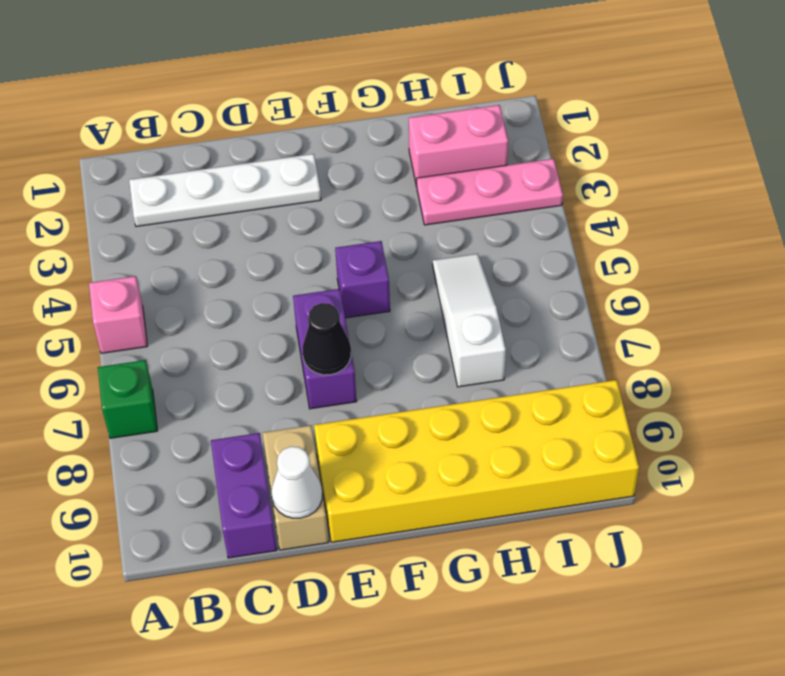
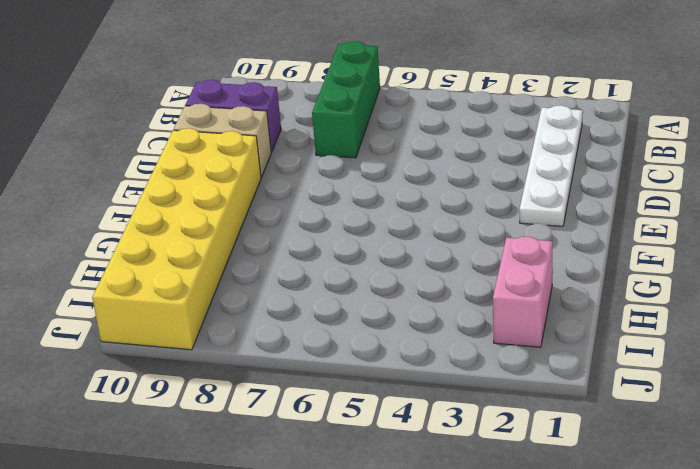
green brick A7:C7 level 1 -> green brick A7 level 1
none -> pink brick A5 level 1
none -> purple brick E6:E7 level 1
none -> purple brick F5 level 1

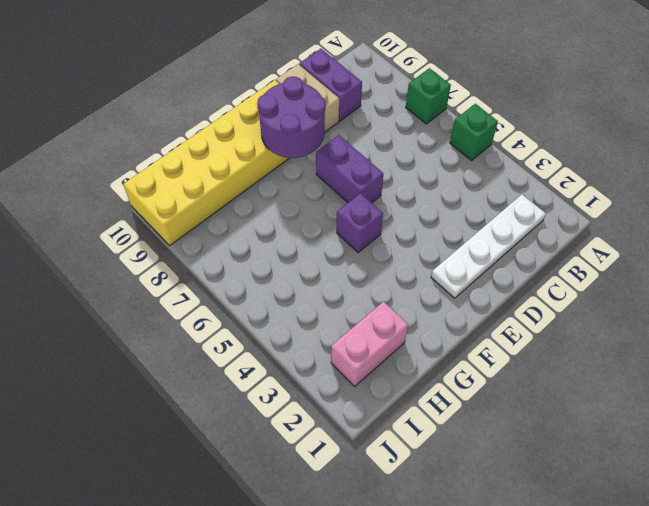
green brick A5 level 1 -> pink brick A5 level 1
purple round brick E8:F9 level 2 -> none
none -> pink plate H3:J3 level 1
none -> white slope H5:H7 level 1 top 7
none -> white cone D10 level 2

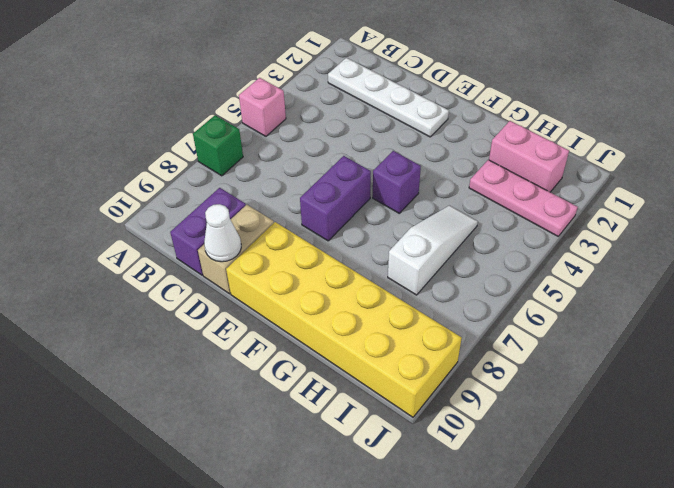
none -> black cone E7 level 2

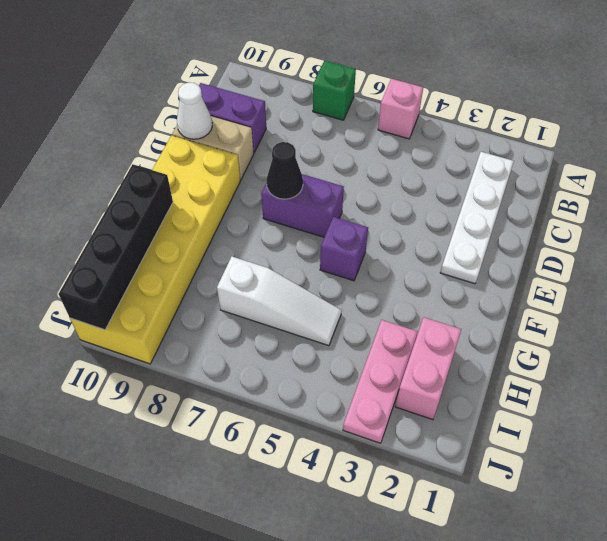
black brick G10:J10 level 2 -> none

